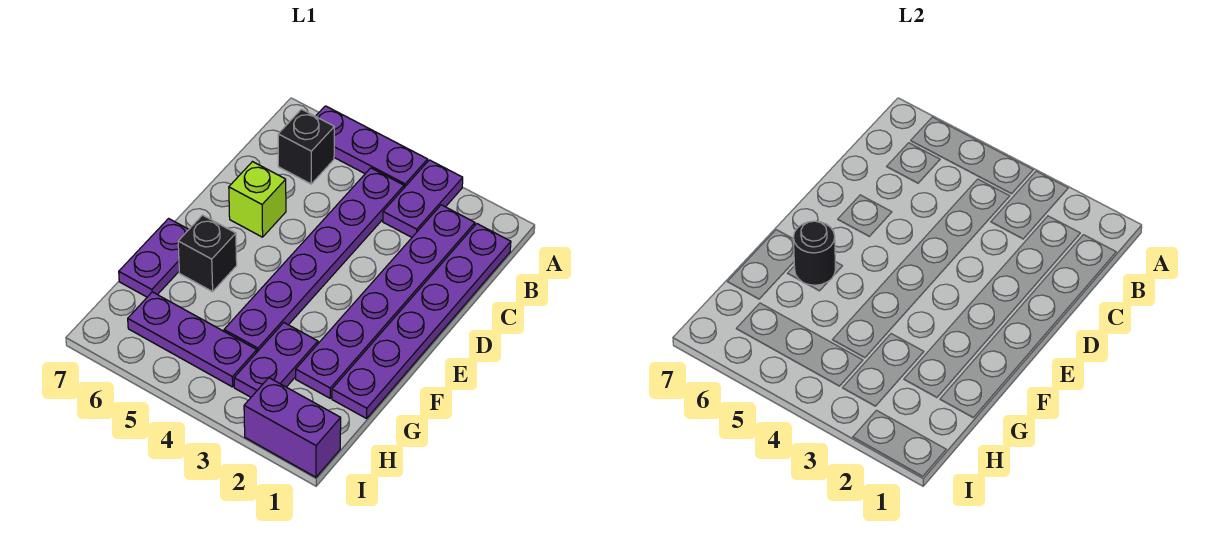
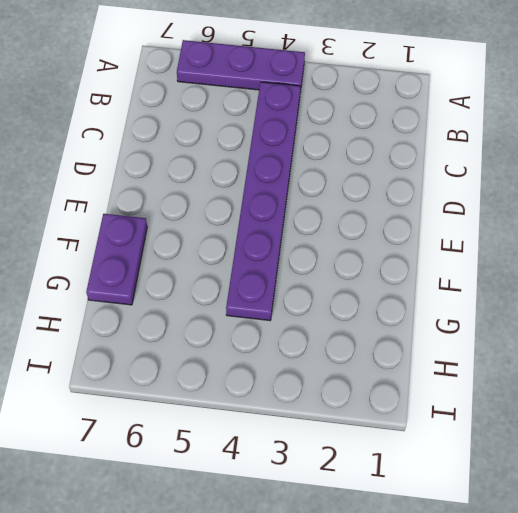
none -> purple plate A3:B3 level 1
none -> purple plate B1:G1 level 1
none -> purple plate B2:G2 level 1

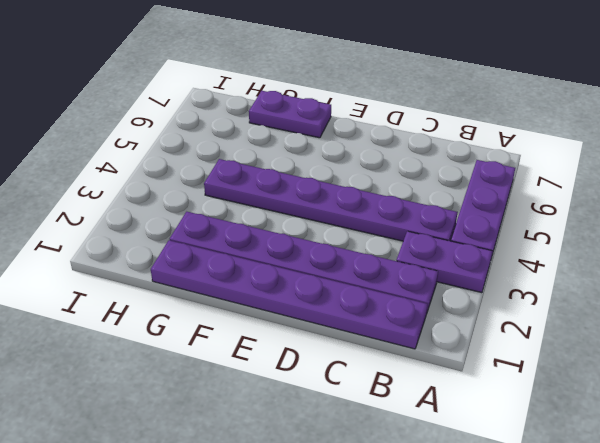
none -> black brick B6 level 1
none -> lime brick D6 level 1
none -> black brick F6 level 1

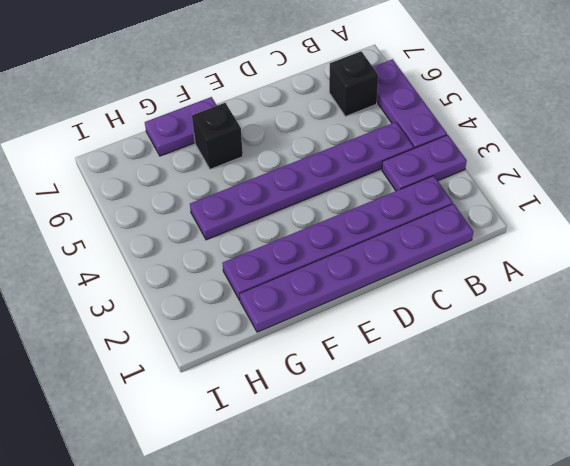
none -> lime brick D6 level 1
none -> purple plate G3:H3 level 1
none -> purple plate H4:H6 level 1

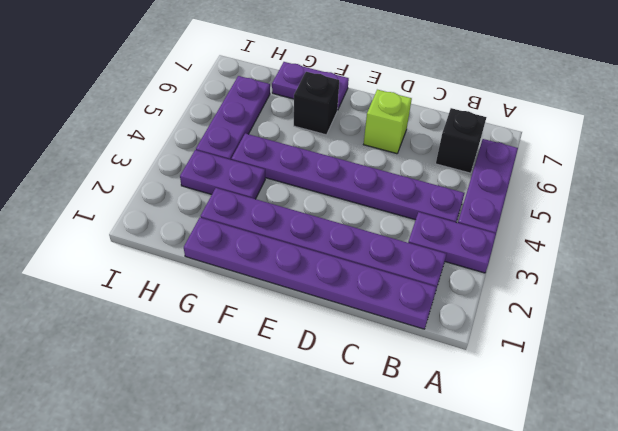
none -> purple brick I1:I2 level 1
none -> black round brick F6 level 2

